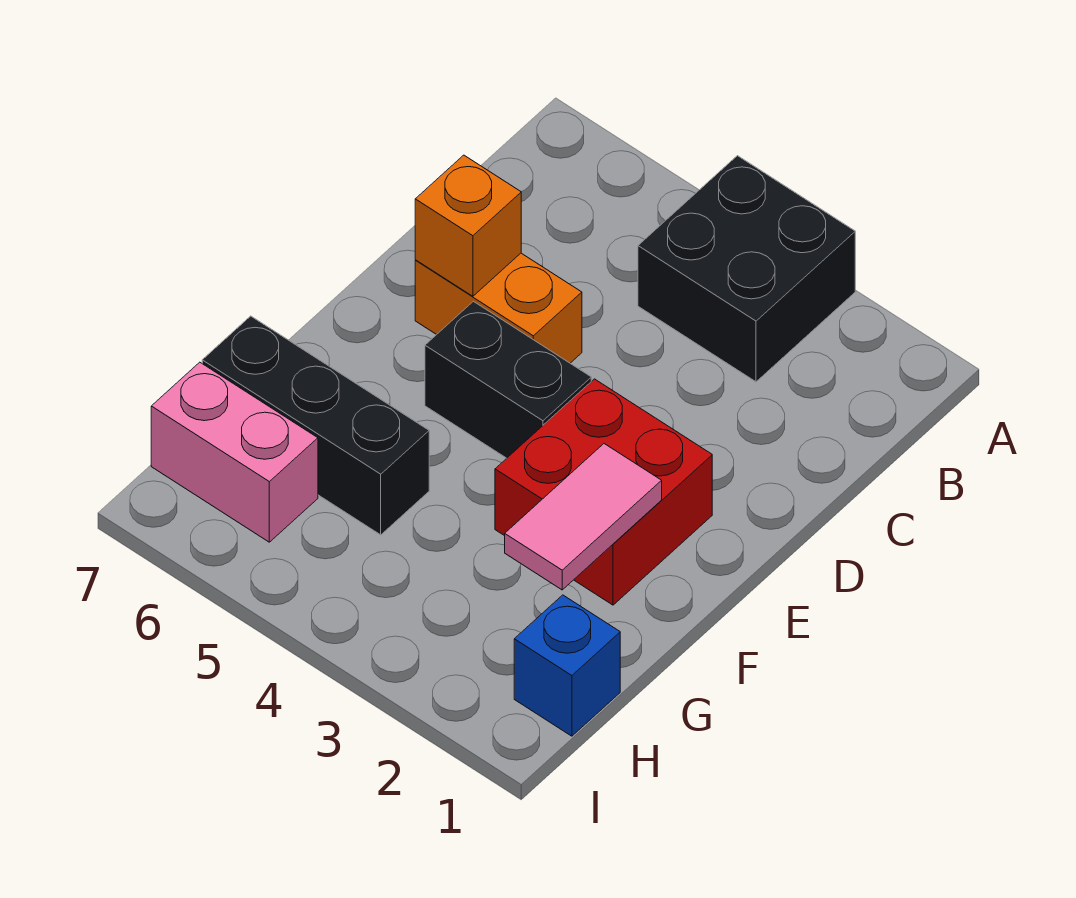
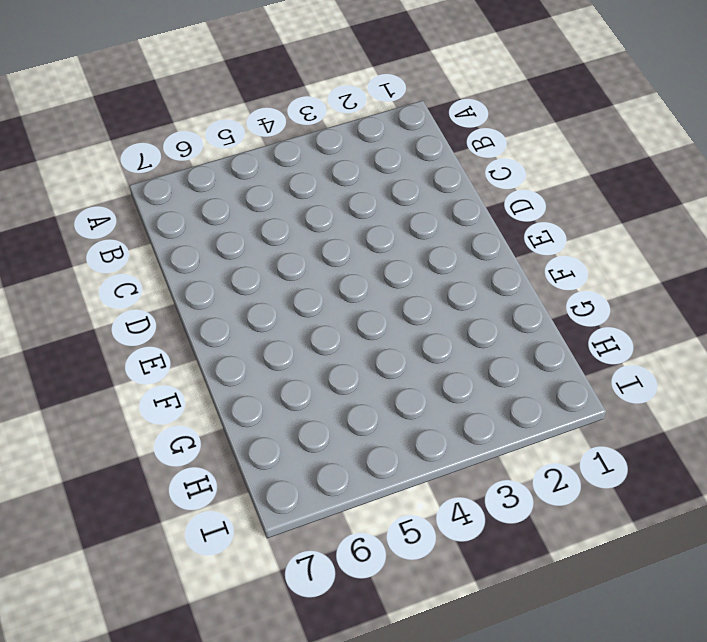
none -> black brick A3:B4 level 1
none -> orange brick D5:D6 level 1

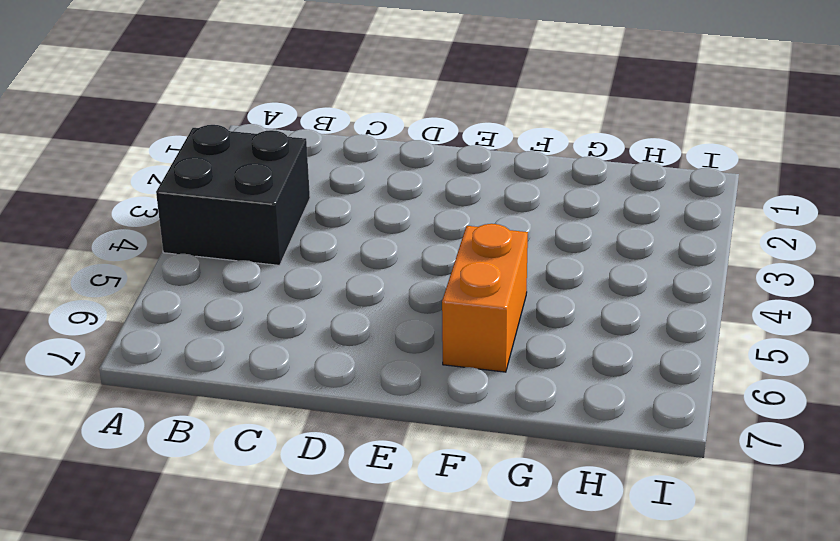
orange brick F5:F6 level 1 -> orange brick D5:D6 level 1
none -> red brick E2:F3 level 1
none -> black brick E4:E5 level 1

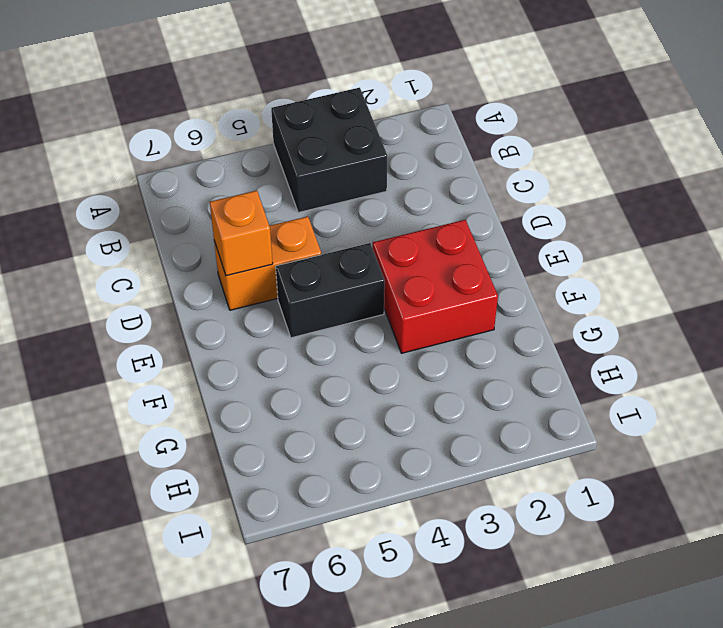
none -> black brick G5:G7 level 1
none -> blue brick H1 level 1

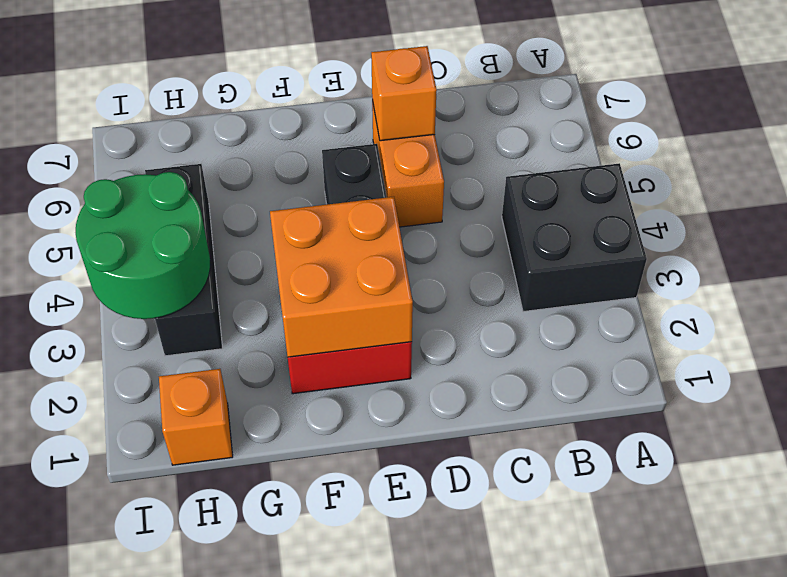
orange brick E2:F3 level 2 -> pink tile F2:G2 level 2
orange brick H1 level 1 -> blue brick H1 level 1
black brick H3:H5 level 1 -> black brick G5:G7 level 1
green round brick H3:I4 level 2 -> none
none -> pink brick H6:H7 level 1

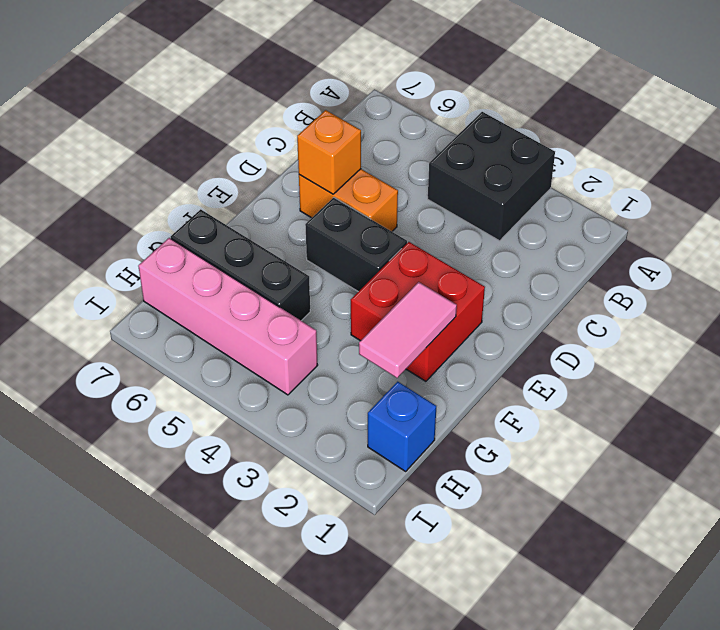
pink brick H4:H7 level 1 -> pink brick H6:H7 level 1

